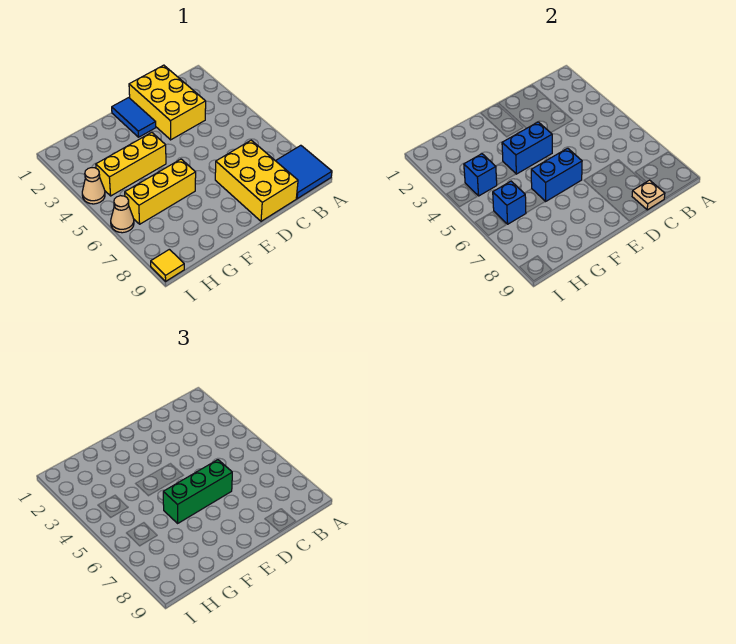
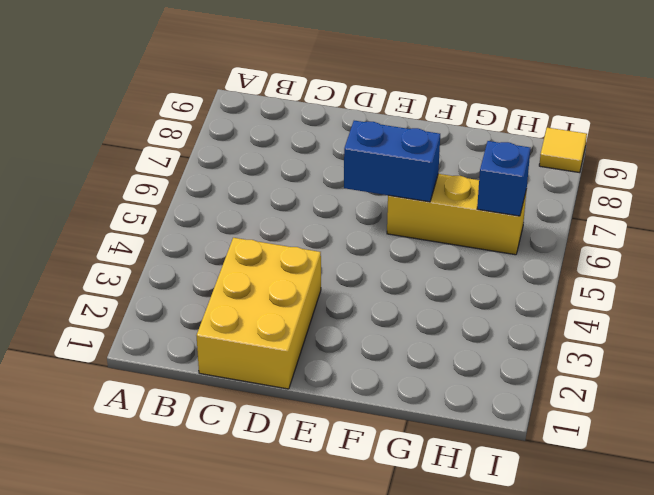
none -> blue tile A8:B9 level 1
none -> yellow brick C7:D9 level 1
none -> blue tile E1:E2 level 1

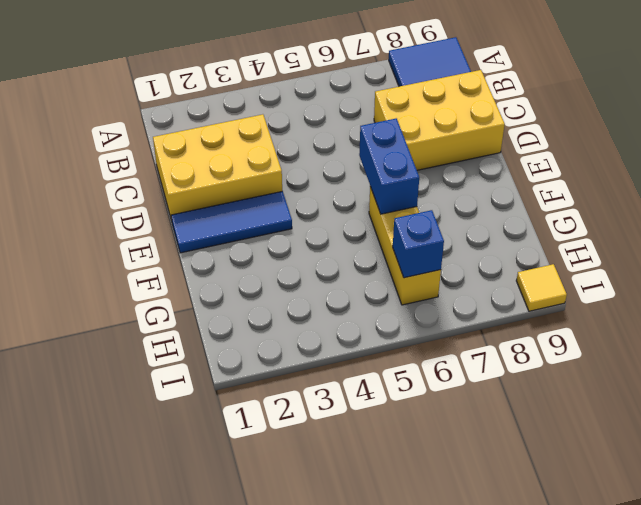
blue tile E1:E3 level 1 -> blue tile E1:E2 level 1
none -> yellow brick F4:H4 level 1
none -> tan cone I4 level 1
none -> tan cone I6 level 1

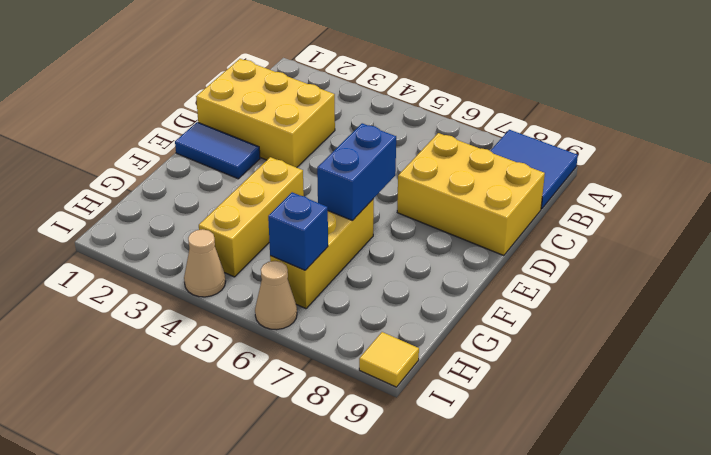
none -> tan plate C9 level 2
none -> blue brick E4:F4 level 2
none -> blue brick H4 level 2

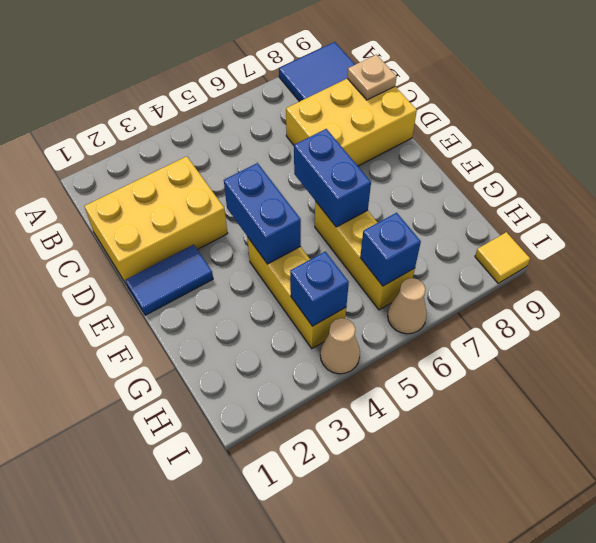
none -> green brick D6:F6 level 3

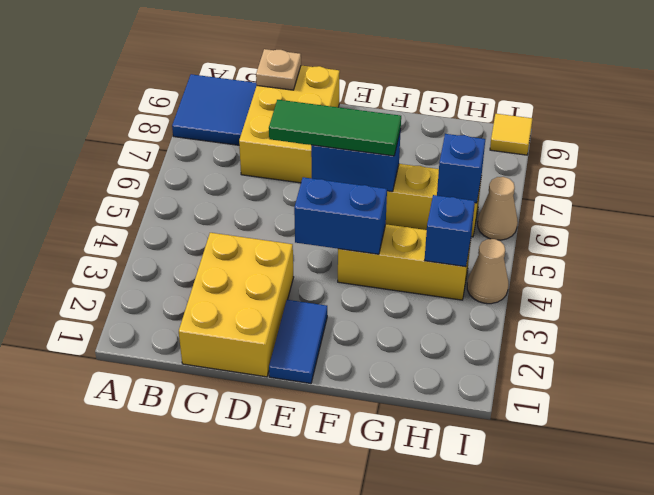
green tile D6:F6 level 3 -> green brick D6:F6 level 3

